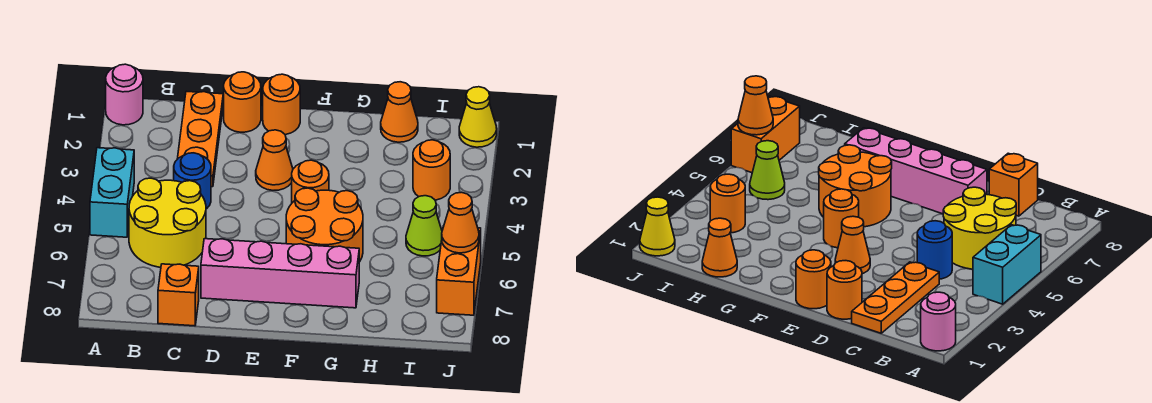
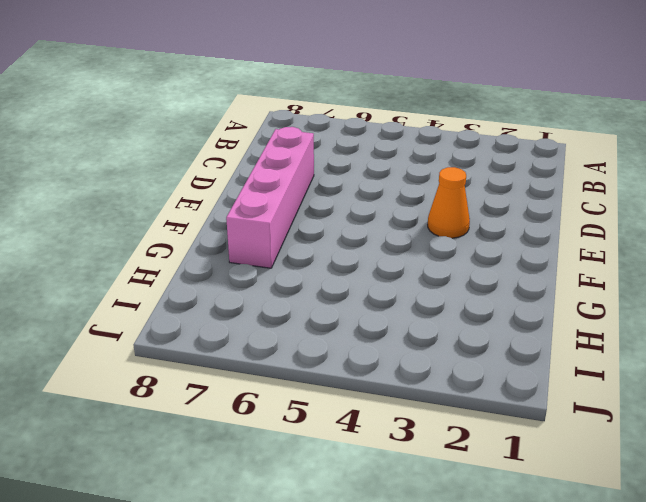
none -> pink round brick A1 level 1
none -> cyan brick A4:A5 level 1
none -> yellow round brick B5:C6 level 1

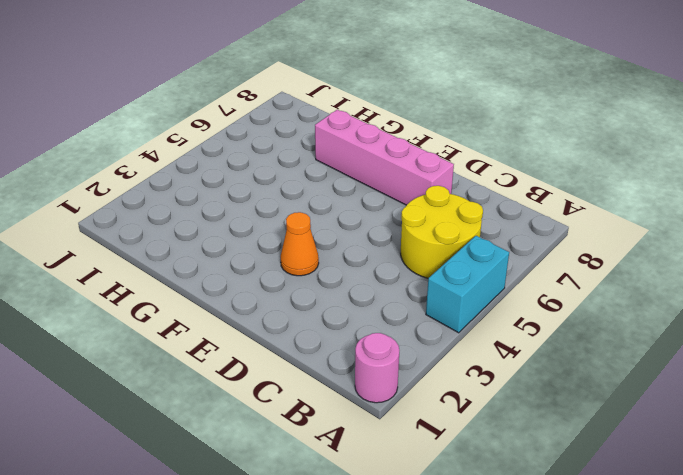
none -> orange plate C1:C3 level 1
none -> blue round brick C4 level 1
none -> orange brick C8 level 1

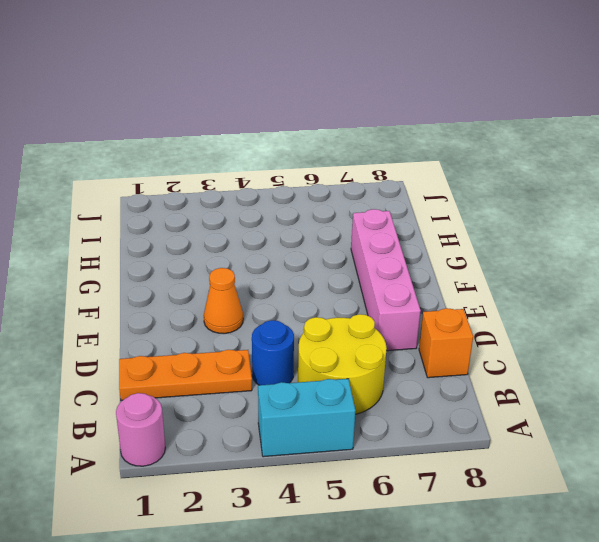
none -> orange round brick D1 level 1
none -> orange round brick E1 level 1
none -> orange round brick F4 level 1

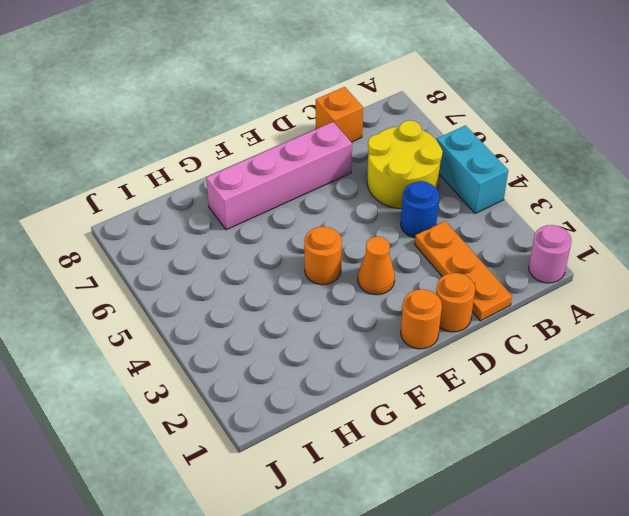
none -> orange round brick F5:G6 level 1
none -> orange cone H1 level 1
none -> orange round brick I3 level 1

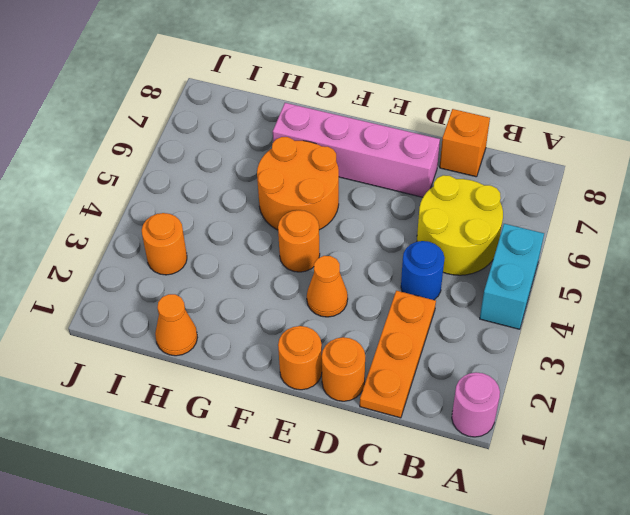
none -> lime cone I5 level 1
none -> yellow cone J1 level 1
none -> orange brick J6:J7 level 1

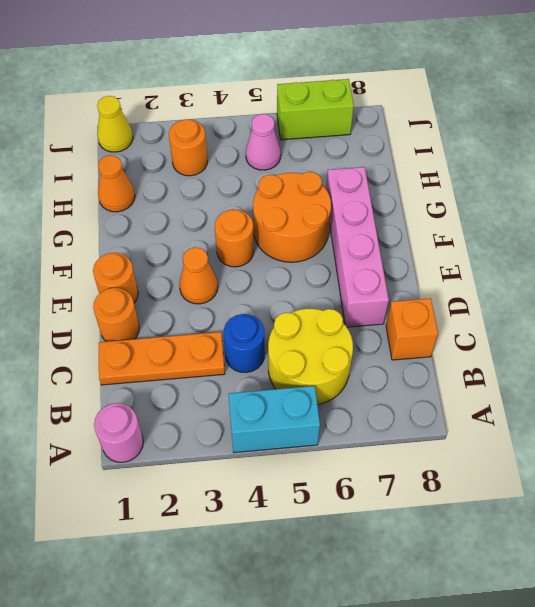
pink cone I5 level 1 -> lime cone I5 level 1
lime brick J6:J7 level 1 -> orange brick J6:J7 level 1
none -> orange cone J6 level 2

